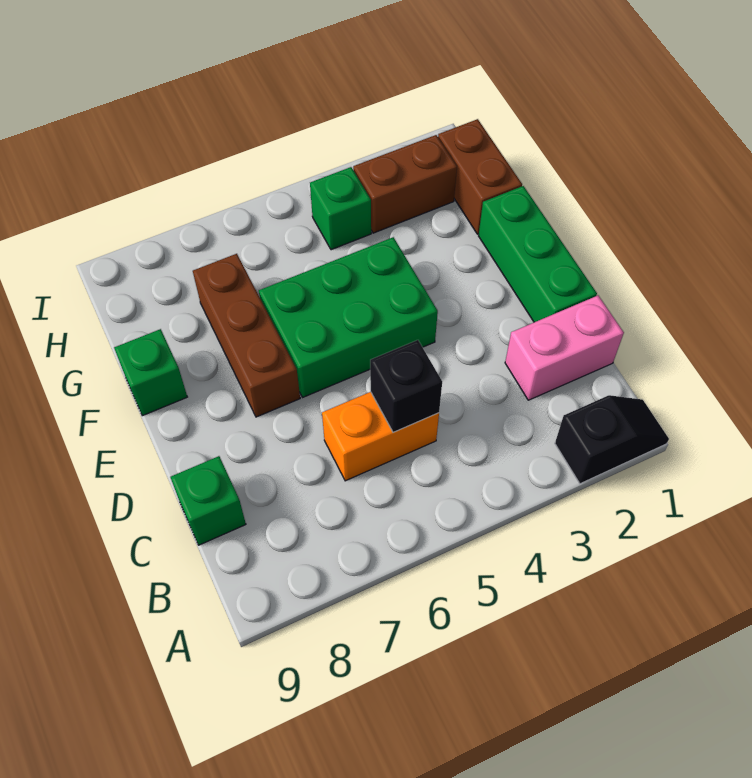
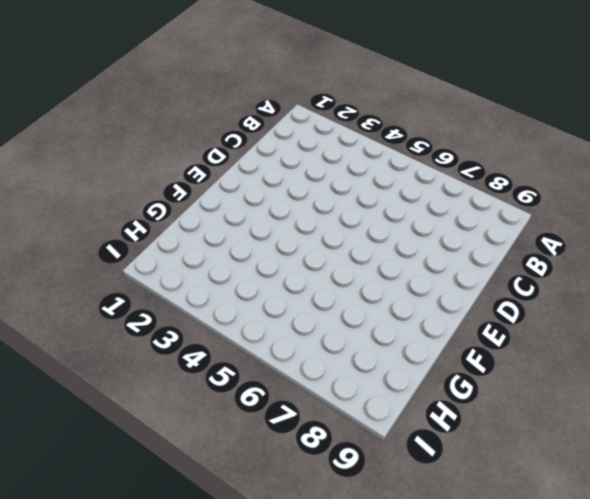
none -> black slope A1:A2 level 1 top 2
none -> pink brick C1:C2 level 1
none -> orange brick C5:C6 level 1

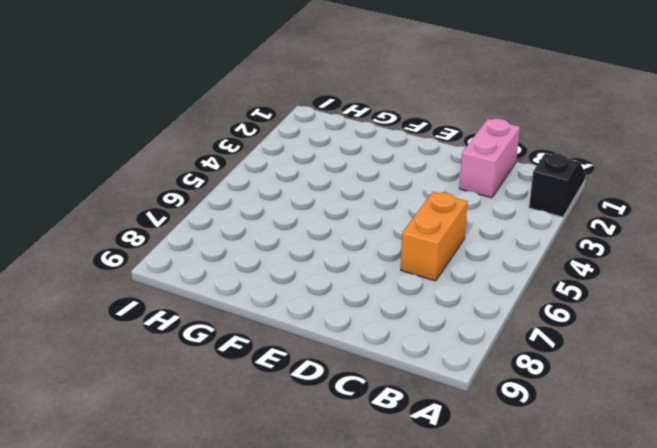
none -> green brick C9 level 1
none -> green brick D1:F1 level 1
none -> green brick E4:F6 level 1

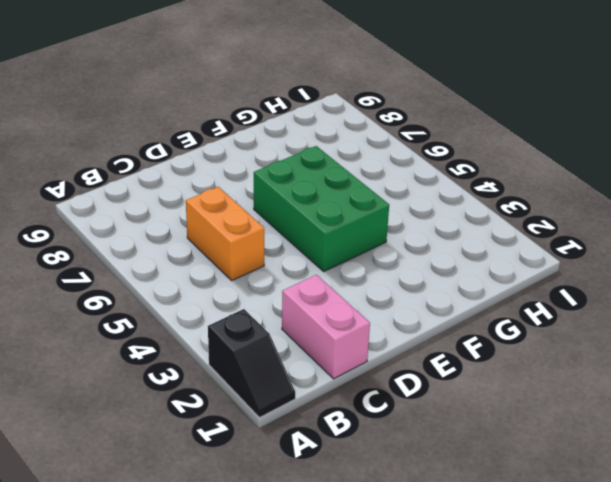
none -> green brick C9 level 1
none -> green brick D1:F1 level 1
none -> brown brick E7:G7 level 1

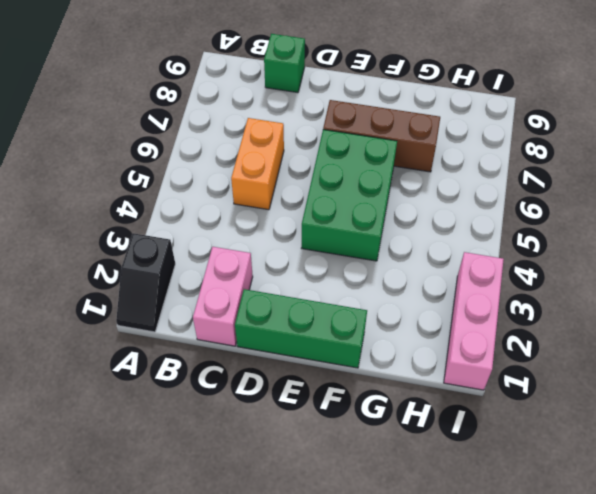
pink brick I1:I3 level 1 -> none
none -> green brick F9 level 1
none -> brown brick G1:H1 level 1
none -> brown brick H2:H3 level 1

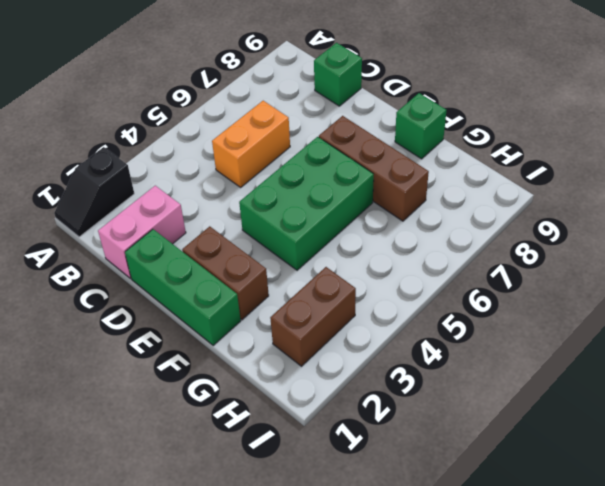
brown brick E2:F2 level 1 -> brown brick G1:H1 level 1
none -> green brick H4 level 1
none -> black brick C5 level 2

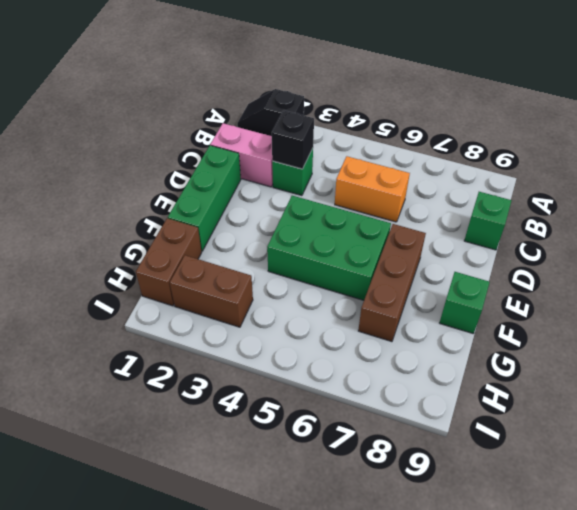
green brick C3 level 1 -> green brick H4 level 1
black brick C3 level 2 -> black brick C5 level 2

